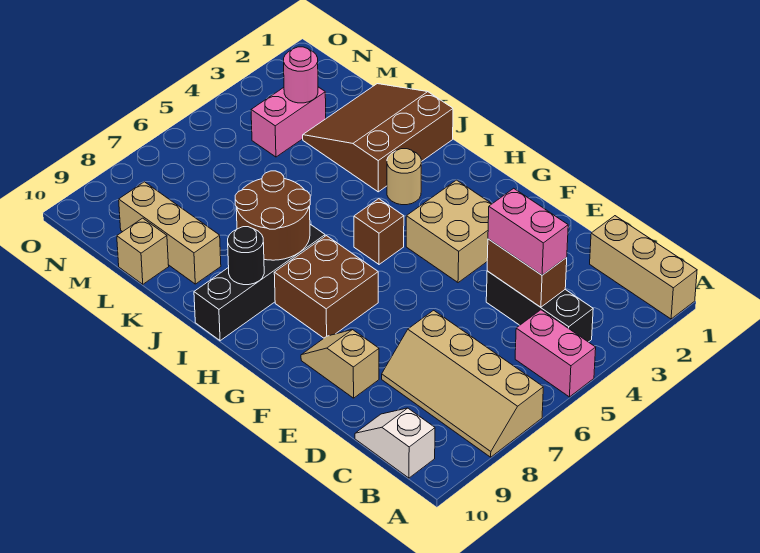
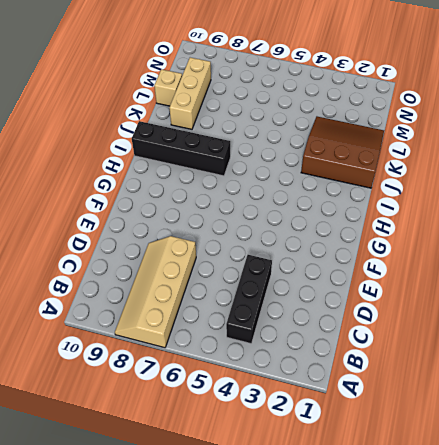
none -> tan brick A1:C1 level 1
none -> pink brick A5:B5 level 1
none -> white slope B10:C10 level 1 top B

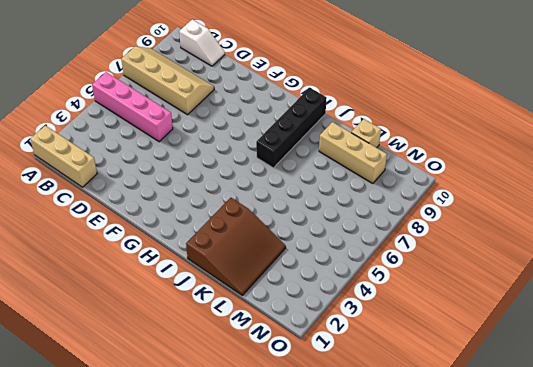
pink brick A5:D5 level 1 -> pink brick A5:B5 level 1
none -> black brick B4:D4 level 1
none -> tan slope E9:F9 level 1 top E
none -> tan brick F3:G4 level 1

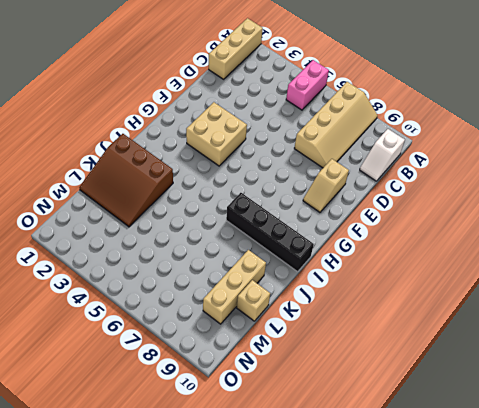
none -> black brick B4:D4 level 1
none -> brown brick G7:H8 level 1
none -> brown brick H5 level 1

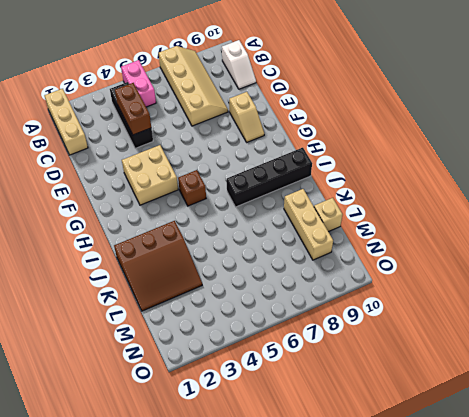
none -> brown brick G7:H8 level 1
none -> tan round brick I3 level 1
none -> pink brick M3:M4 level 1

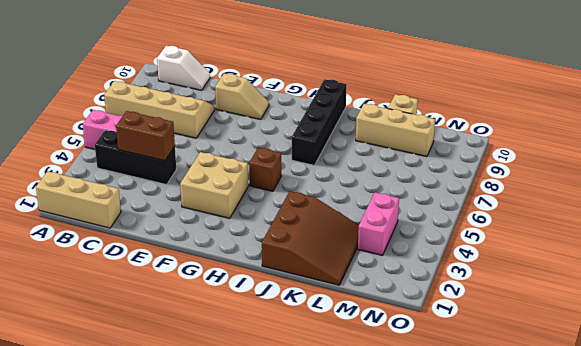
none -> brown brick G7:H8 level 1
none -> tan round brick I3 level 1
none -> brown round brick I7:J8 level 2

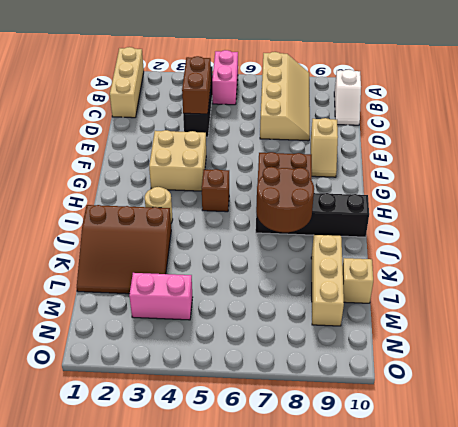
none -> black round brick I9 level 2
none -> pink round brick M3 level 2
none -> pink brick C4:D4 level 3

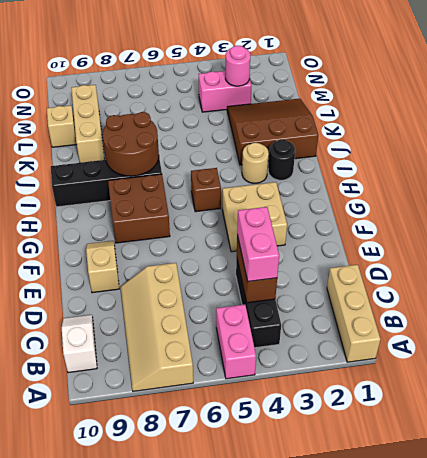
black round brick I2 level 1 -> black round brick I9 level 2

